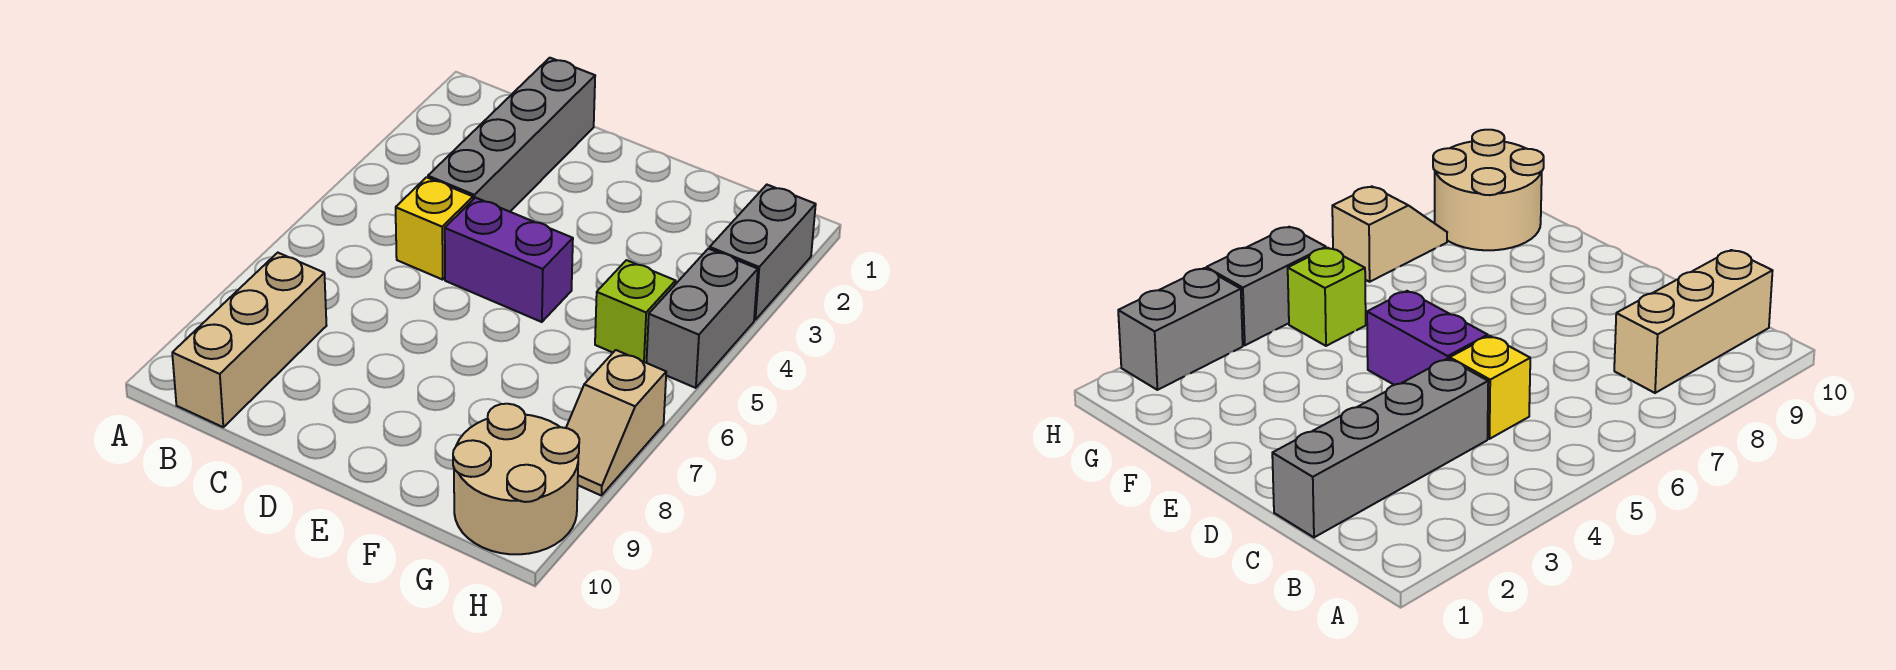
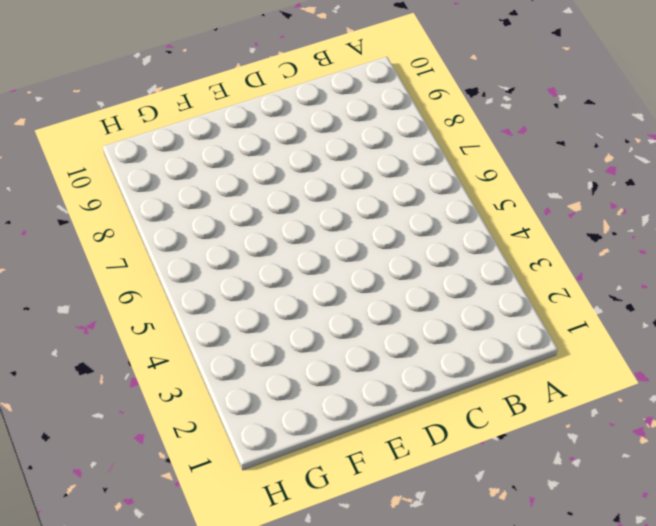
none -> tan brick B8:B10 level 1
none -> grey brick C1:C4 level 1

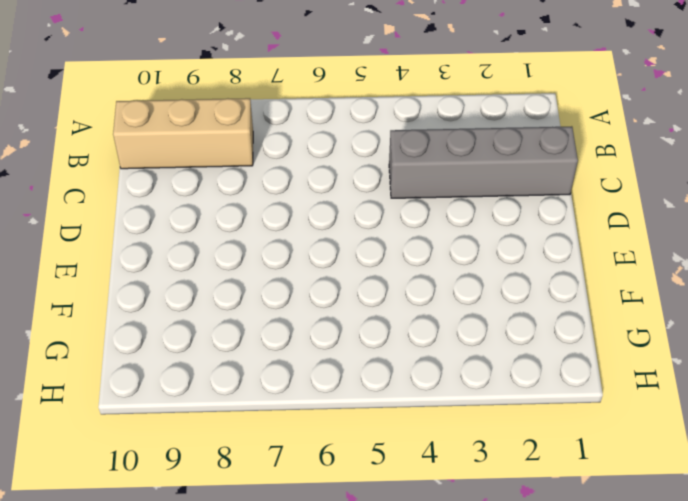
none -> yellow brick C5 level 1
none -> purple brick D5:E5 level 1

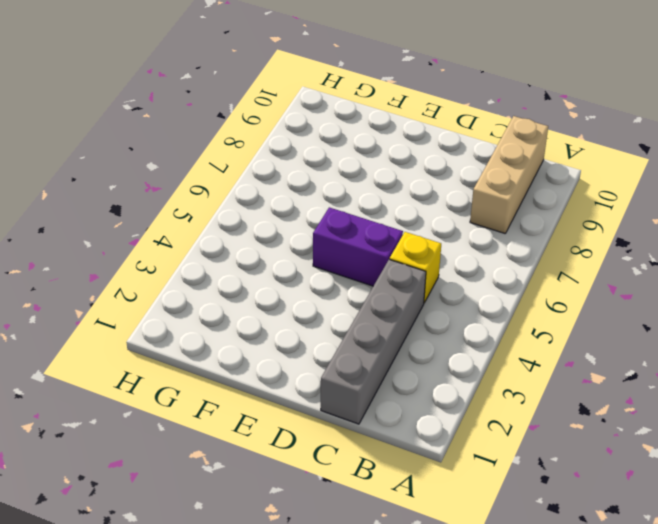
none -> lime brick G5 level 1
none -> tan round brick G9:H10 level 1

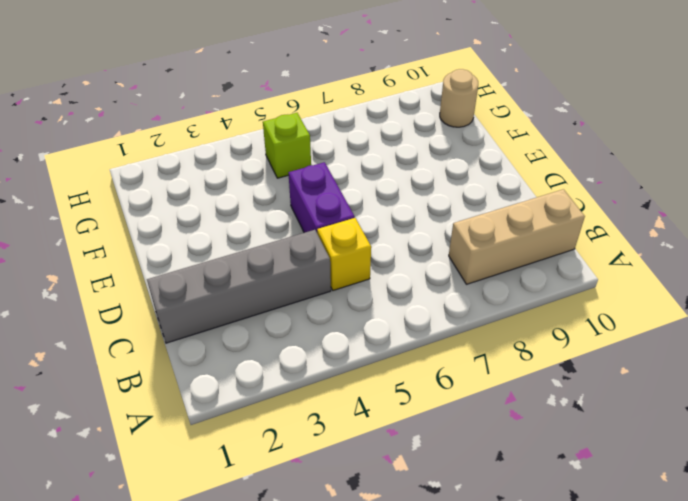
tan round brick G10 level 1 -> tan round brick G9:H10 level 1
none -> grey brick H2:H3 level 1
none -> grey brick H4:H5 level 1

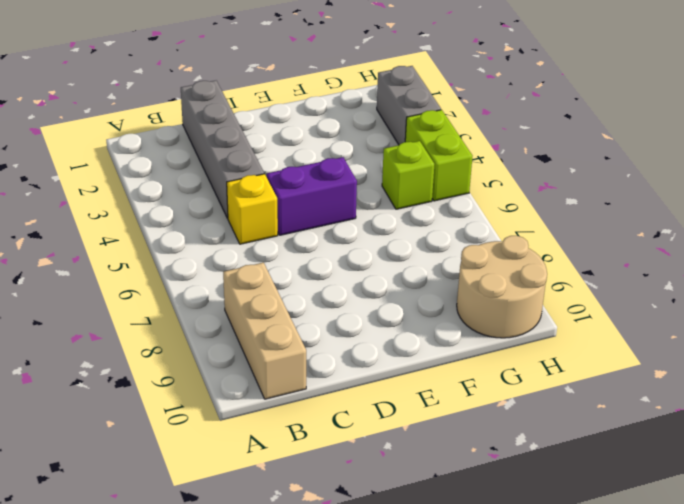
lime brick H4:H5 level 1 -> grey brick H4:H5 level 1
none -> tan slope H7:H8 level 1 top 7

